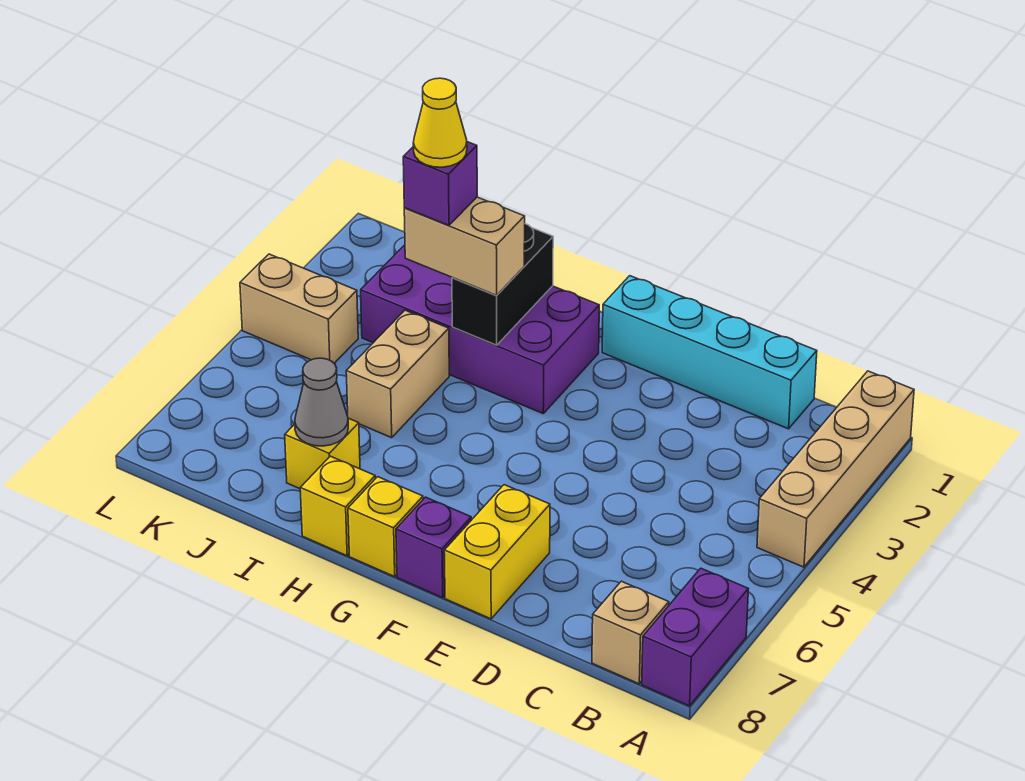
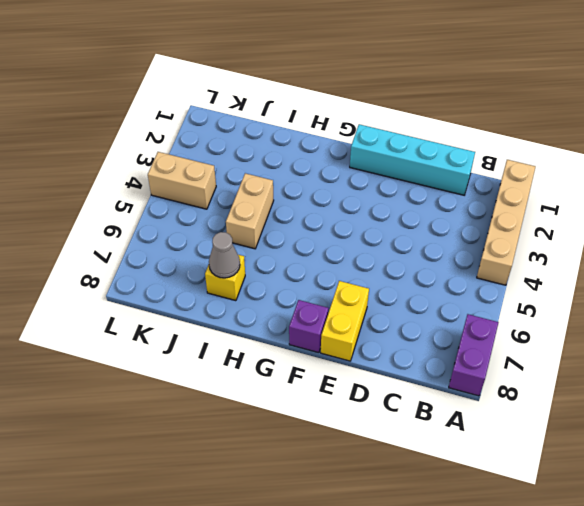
none -> tan brick B8 level 1
none -> purple brick G2:J3 level 1
none -> yellow brick G8 level 1

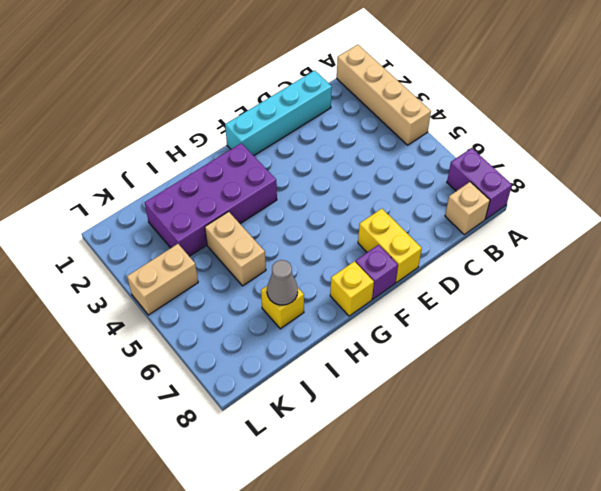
none -> yellow brick H8 level 1
none -> black brick H2:H3 level 2
none -> tan brick H3:I3 level 3

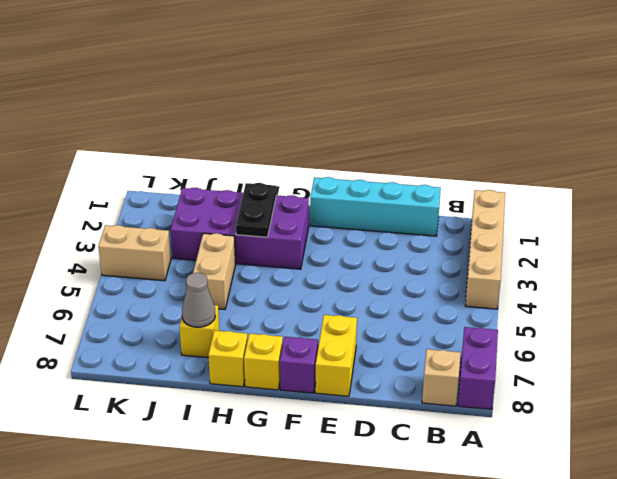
black plate H2:H3 level 2 -> black brick H2:H3 level 2
none -> tan brick H3:I3 level 3
none -> purple brick I3 level 4
none -> yellow cone I3 level 5

